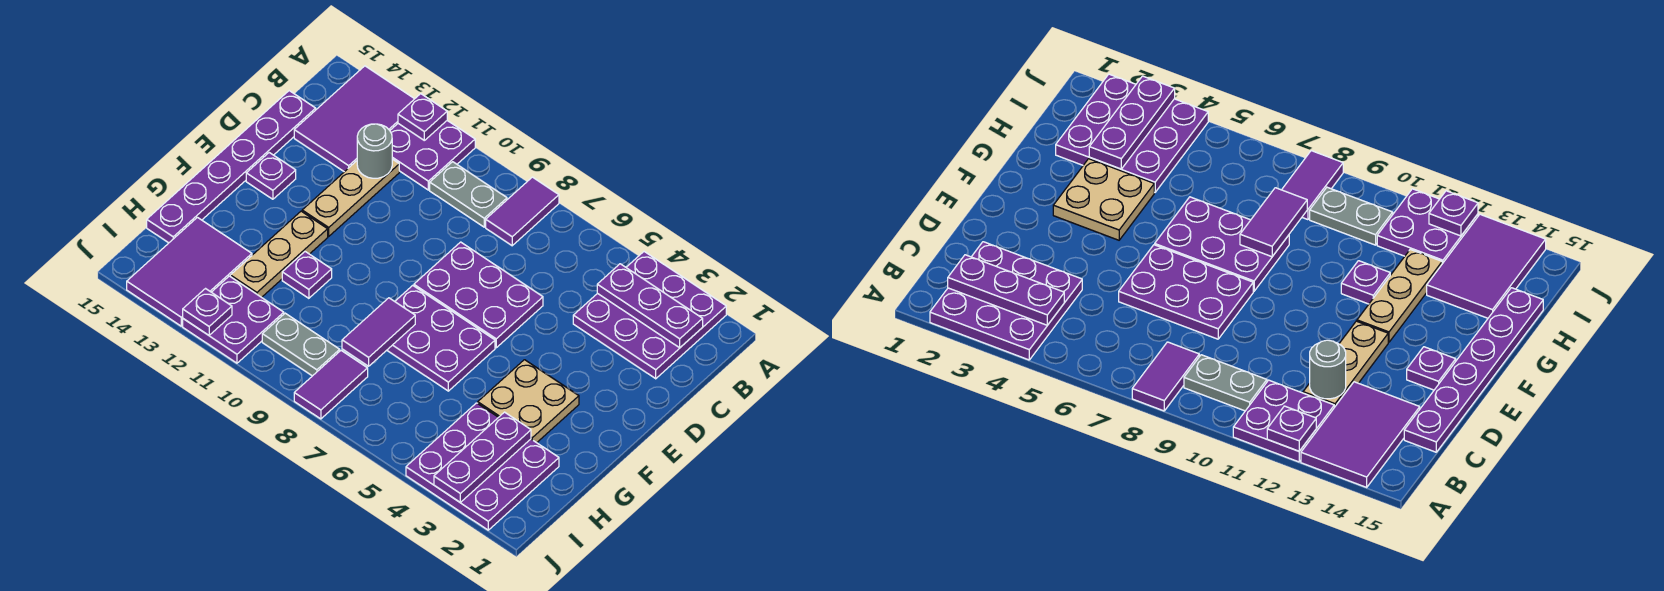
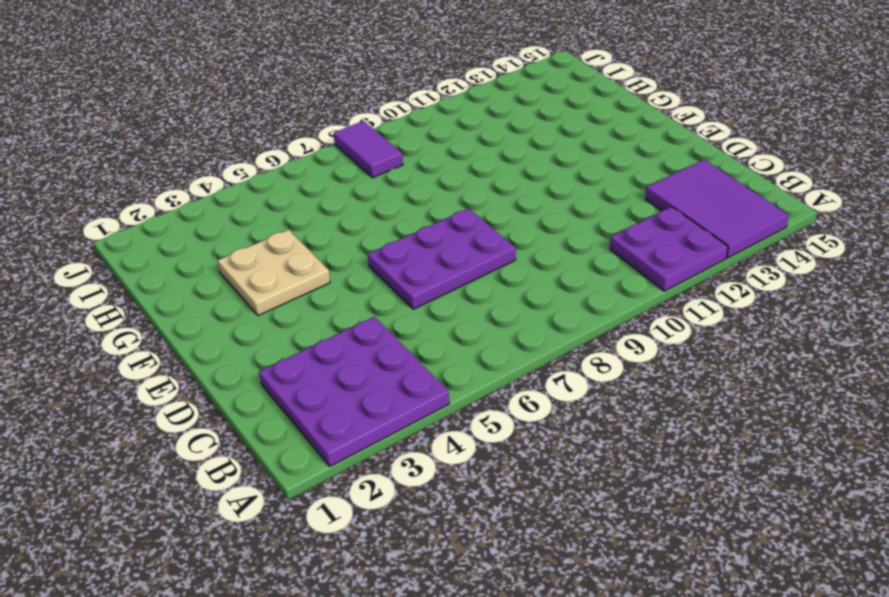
none -> purple tile A8:B8 level 1
none -> grey plate B9:B10 level 1
none -> tan plate C12:E12 level 1

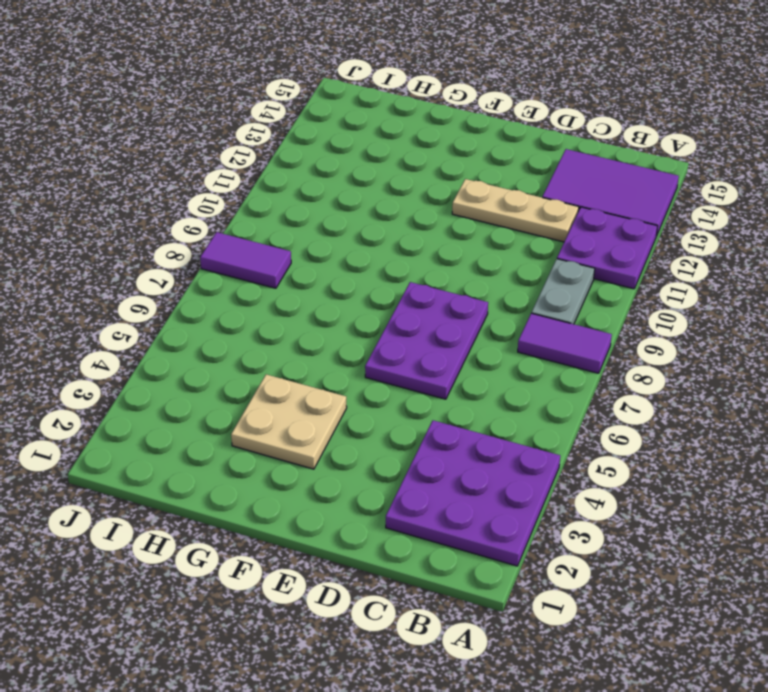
none -> purple plate C15:H15 level 1
none -> purple plate E14 level 1
none -> purple plate F6:G8 level 1

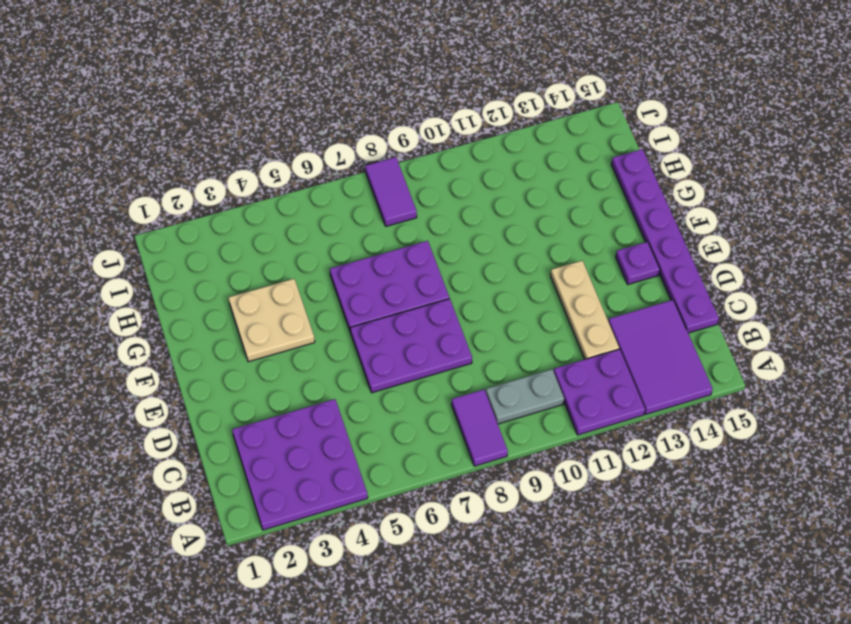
none -> tan plate F12:H12 level 1
none -> purple plate G11 level 1
none -> purple plate H2:J4 level 1

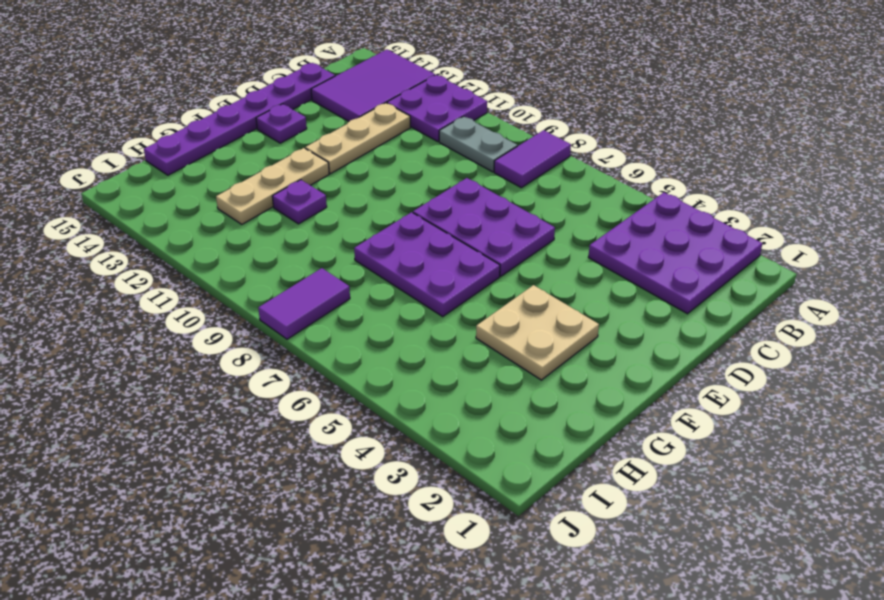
none -> purple plate H2:J4 level 1
none -> purple tile H13:J14 level 1
none -> grey plate I9:I10 level 1

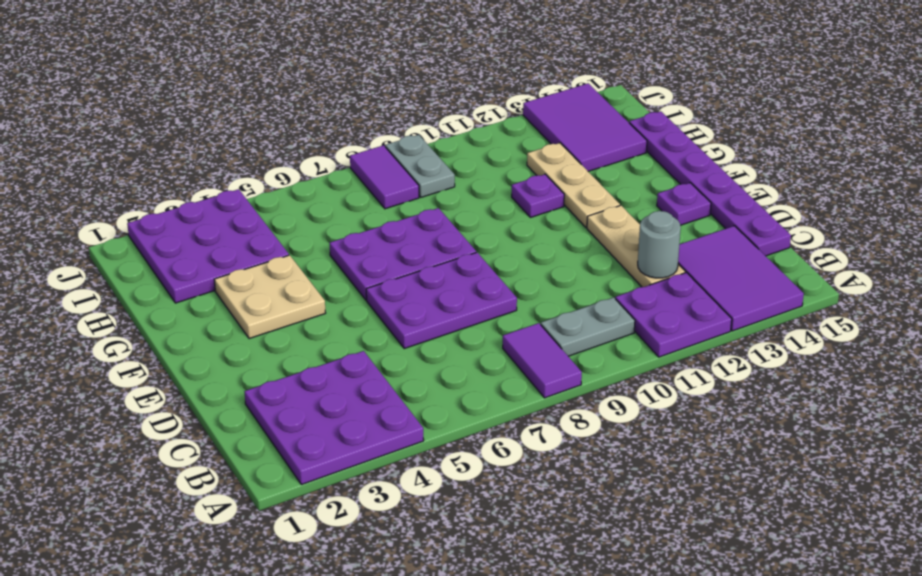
grey plate I9:J9 level 1 -> grey plate I9:I10 level 1
none -> purple plate I11:J12 level 1
none -> purple plate A12 level 2
none -> purple plate B2:B4 level 2

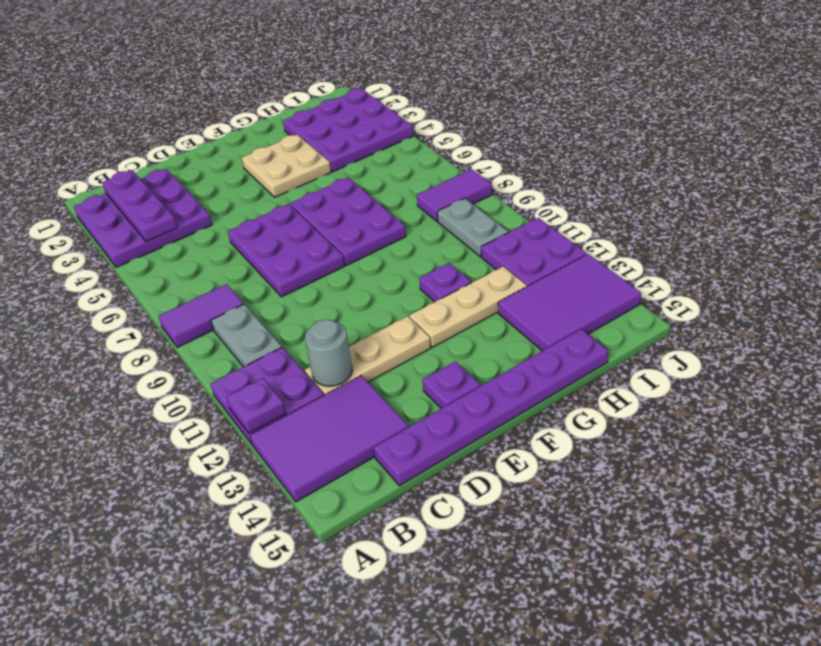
none -> purple tile G8:H8 level 2
none -> purple plate H3:J3 level 2
none -> purple plate J12 level 2

